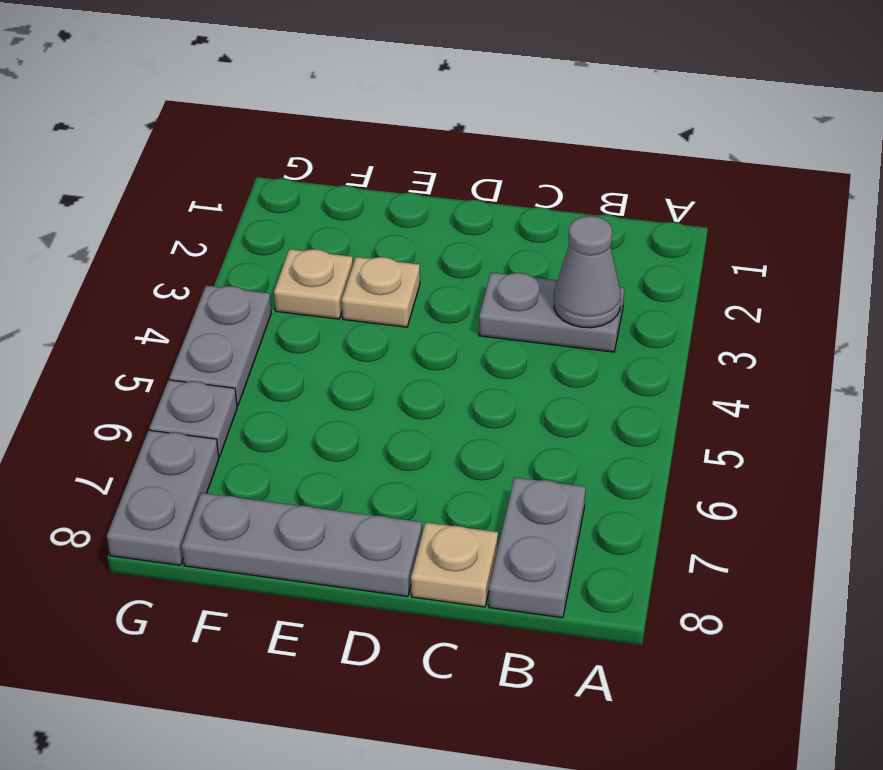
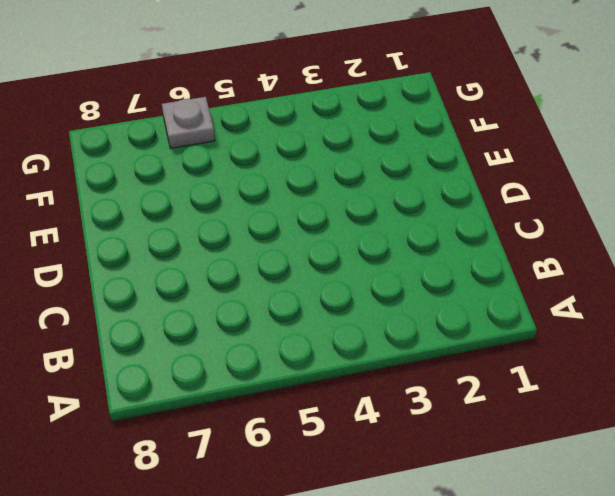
none -> grey plate B3:C3 level 1
none -> grey plate B7:B8 level 1

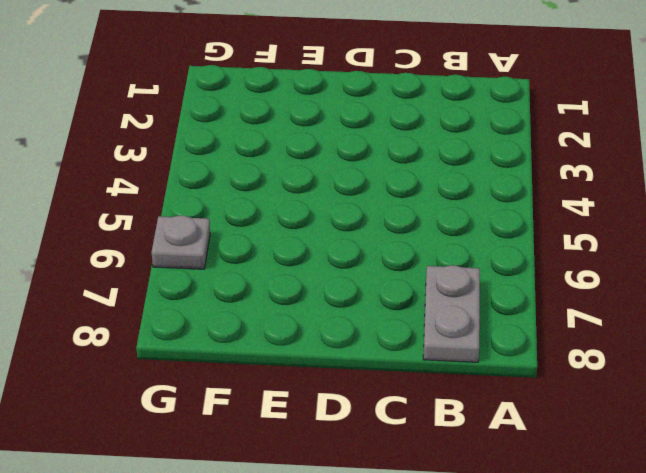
none -> grey plate B3:C3 level 1
none -> tan plate C8 level 1

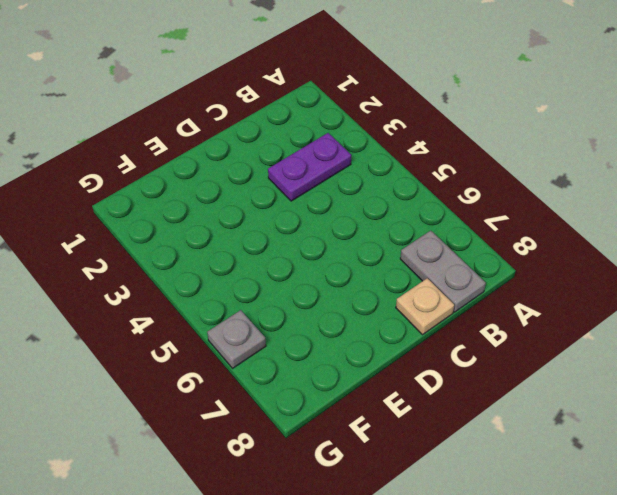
purple plate B3:C3 level 1 -> grey plate B3:C3 level 1
none -> grey plate D8:F8 level 1
none -> tan plate E3 level 1

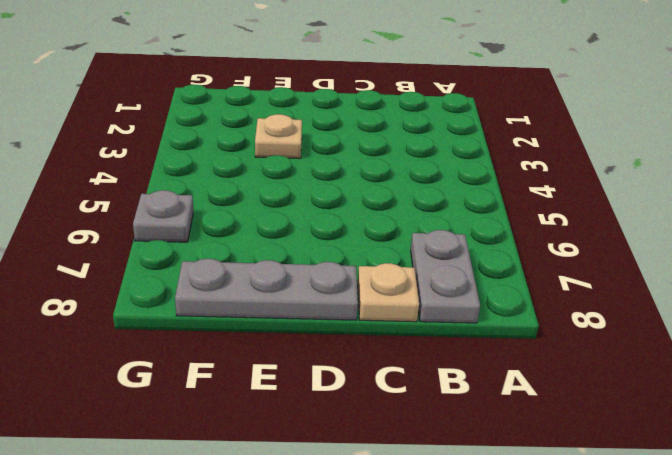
none -> grey plate B3:C3 level 1
none -> tan plate F3 level 1

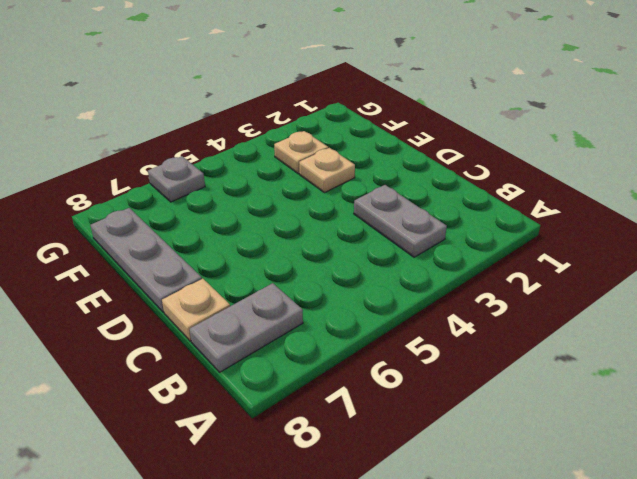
none -> grey plate G4:G5 level 1
none -> grey plate G7:G8 level 1

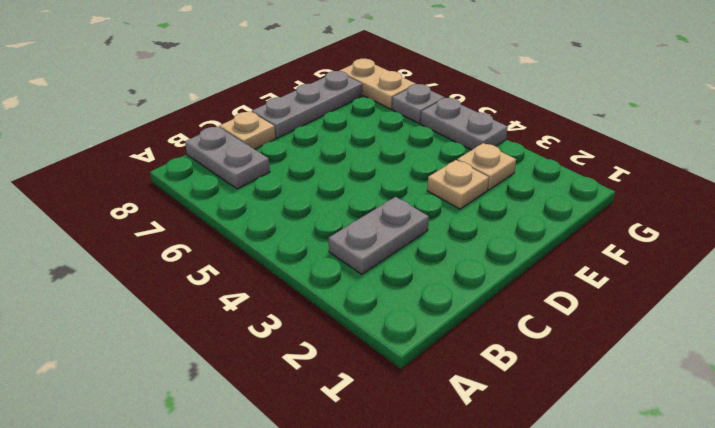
tan plate G7:G8 level 1 -> grey plate G7:G8 level 1
none -> grey cone B3 level 2

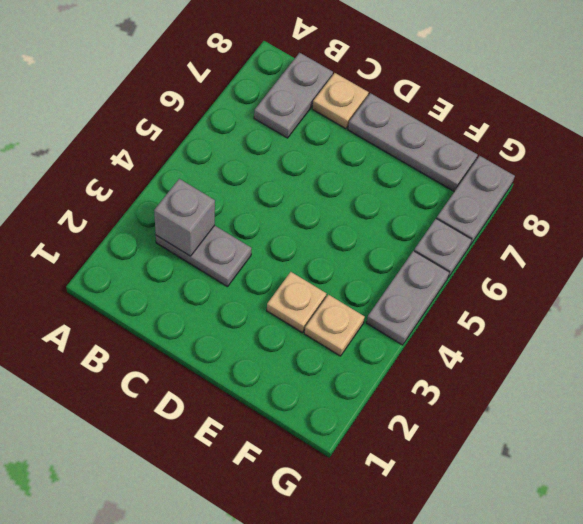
grey brick B3 level 2 -> grey cone B3 level 2

